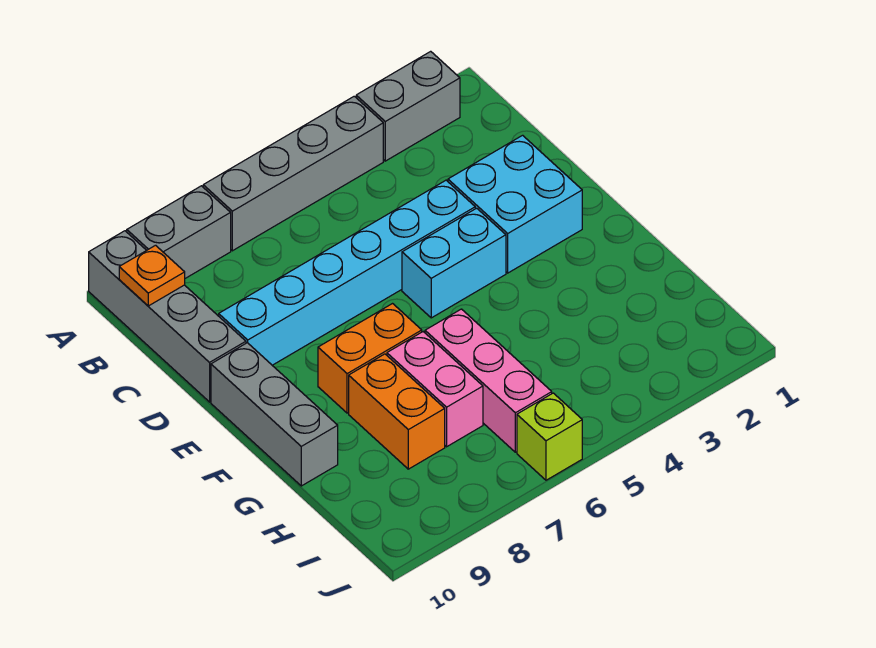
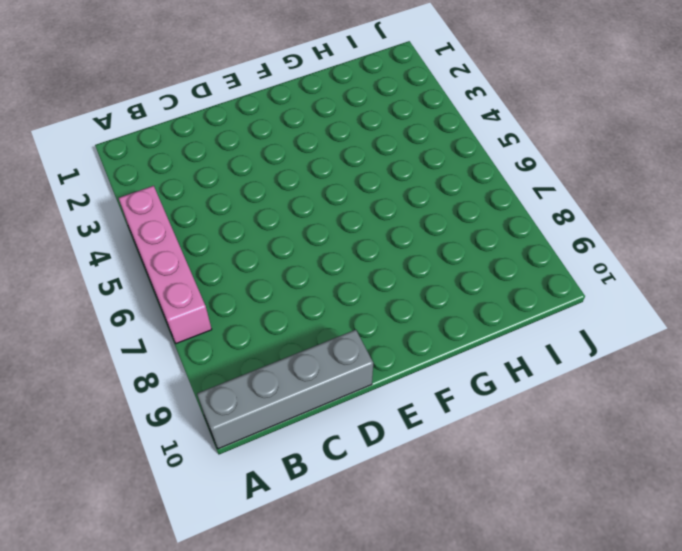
pink brick A4:A7 level 1 -> grey brick A4:A7 level 1
none -> grey brick A2:A3 level 1
none -> grey brick A8:A9 level 1
none -> cyan brick D2:E3 level 1

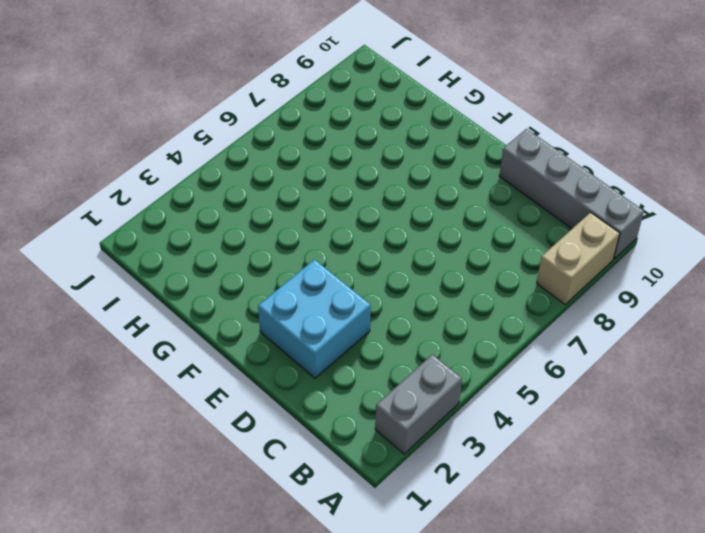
tan brick A8:A9 level 1 -> grey brick A8:A9 level 1
none -> grey brick A4:A7 level 1
none -> cyan brick D4:D9 level 1
none -> cyan brick E4:E5 level 1

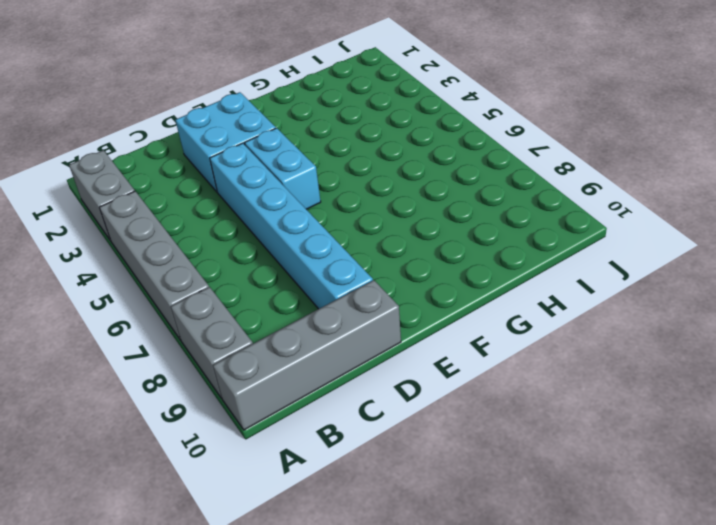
none -> grey brick E10:G10 level 1
none -> orange brick F7:F8 level 1
none -> pink brick G6:I6 level 1

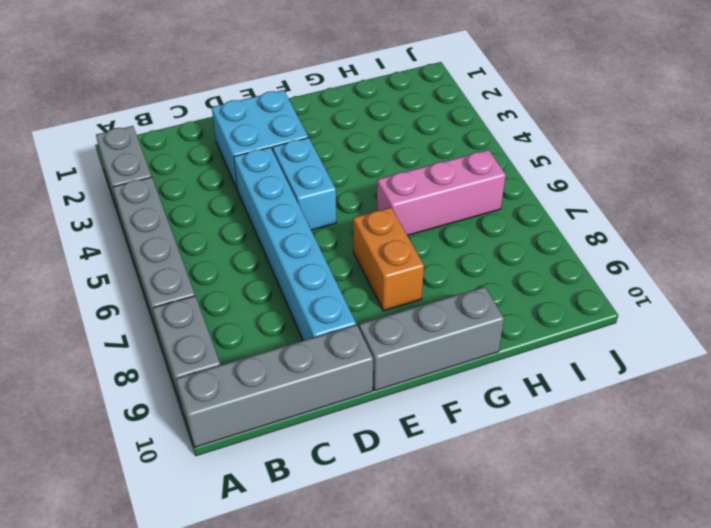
none -> pink brick G7:H7 level 1
none -> orange brick G8:H8 level 1
none -> lime brick J6 level 1

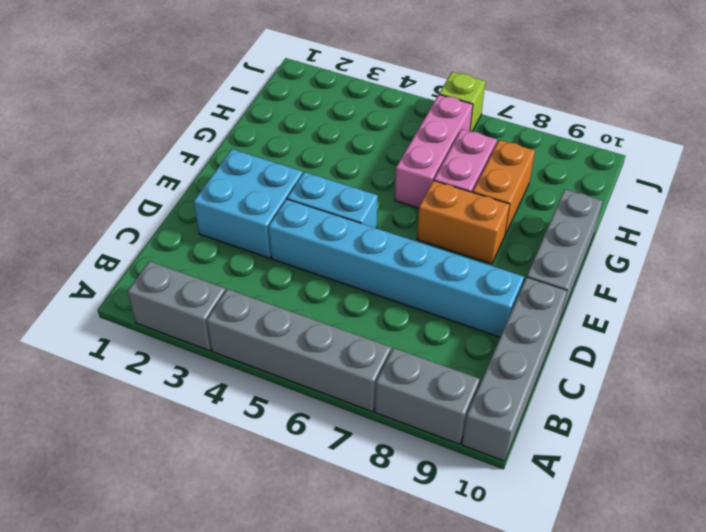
none -> orange plate B10 level 2

